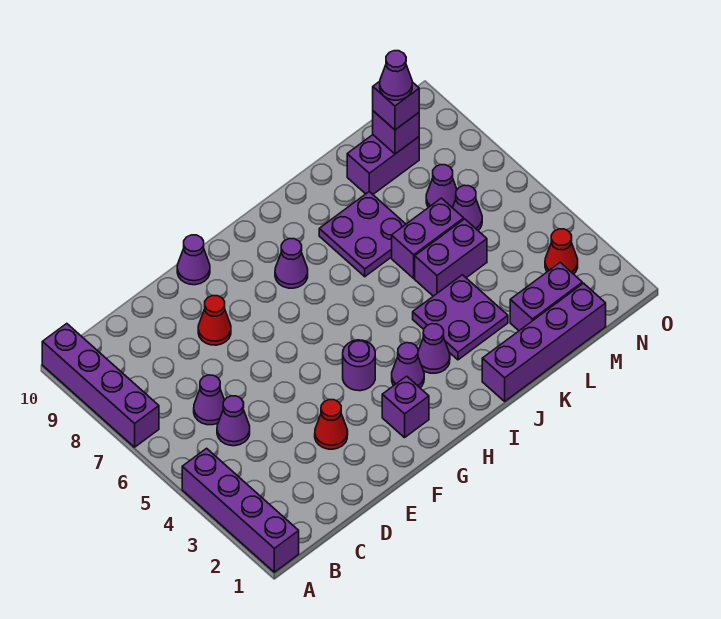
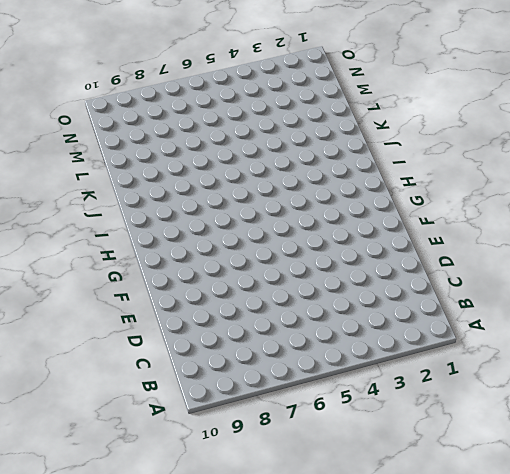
none -> purple brick A1:A4 level 1
none -> purple brick A7:A10 level 1
none -> purple cone C5 level 1

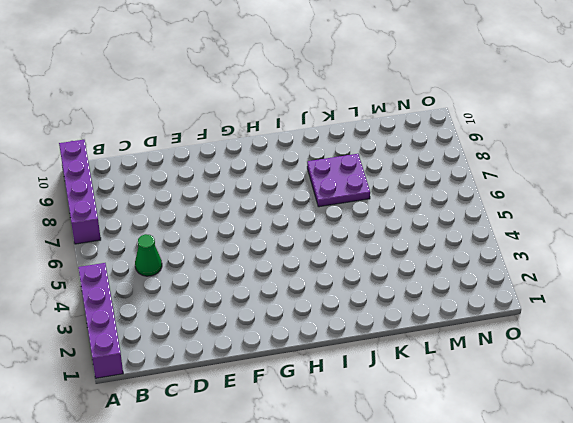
green cone C5 level 1 -> purple cone C5 level 1
none -> purple cone C6 level 1
none -> red cone E3 level 1
none -> red cone E8 level 1

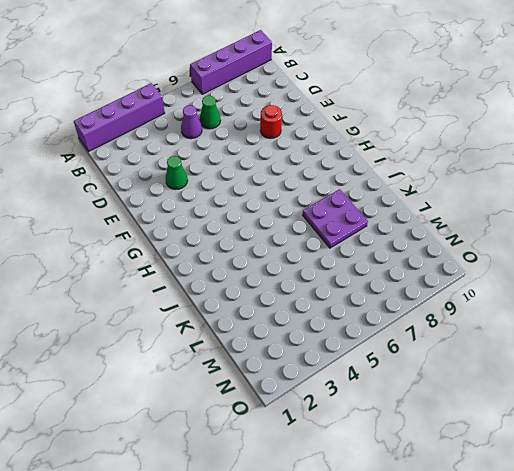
green cone C6 level 1 -> purple cone C6 level 1
green cone E3 level 1 -> red cone E3 level 1
red round brick E8 level 1 -> red cone E8 level 1
none -> purple cone F10 level 1
none -> purple brick G2 level 1
none -> purple round brick G4 level 1

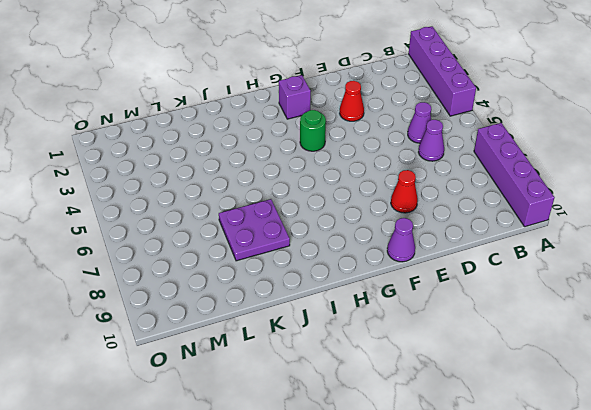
green round brick G4 level 1 -> purple round brick G4 level 1
none -> purple cone H3 level 1
none -> purple cone H8 level 1
none -> purple cone I3 level 1

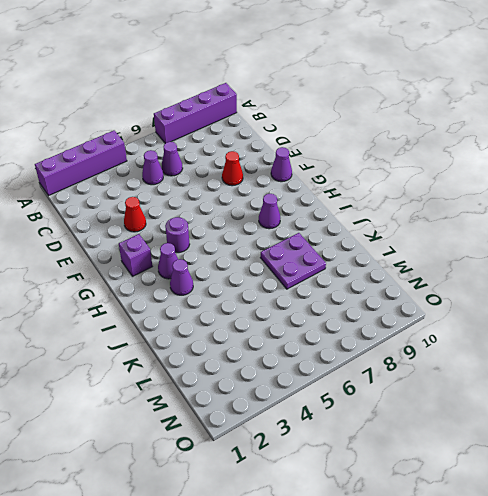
none -> purple brick J1:M1 level 1
none -> purple plate J3:K4 level 1
none -> purple brick K5:L5 level 1

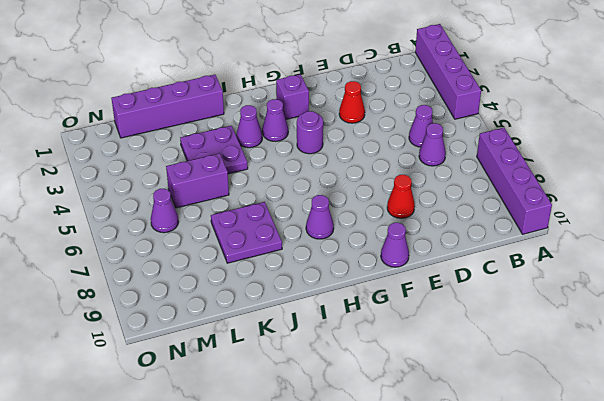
none -> purple brick K6:L6 level 1
none -> purple brick L2:M2 level 1
none -> purple brick L9:M9 level 1

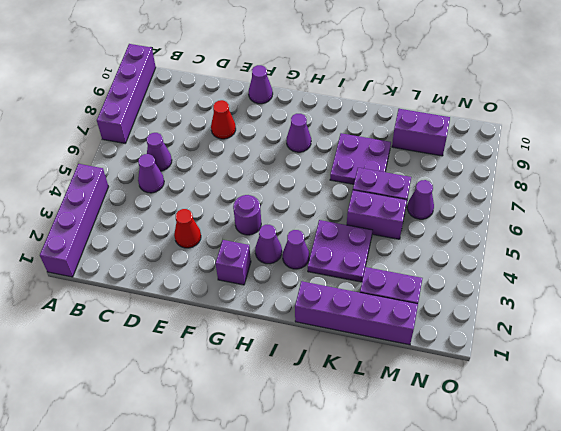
none -> purple cone M7 level 1
none -> red cone N3 level 1
none -> purple brick M9 level 2

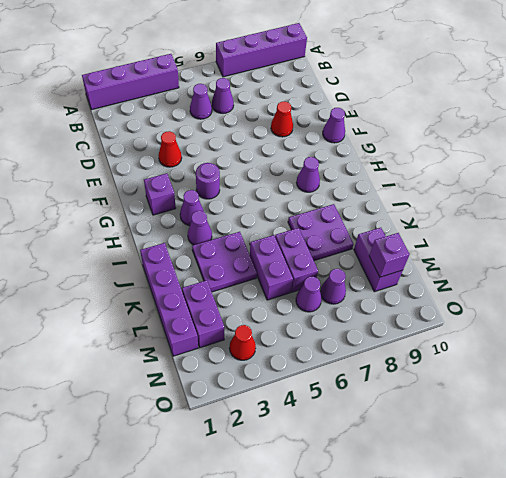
none -> purple brick M9 level 3
none -> purple cone M9 level 4

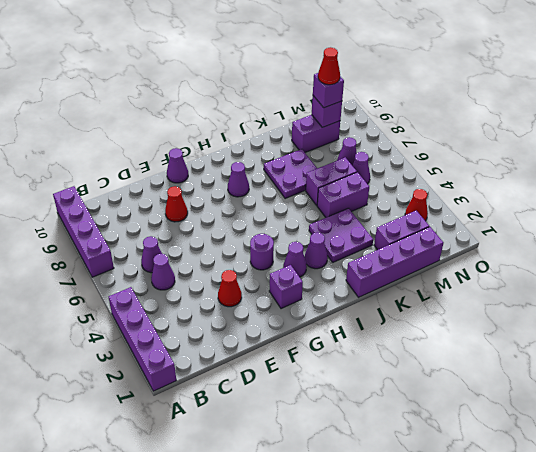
red cone M9 level 4 -> purple cone M9 level 4

